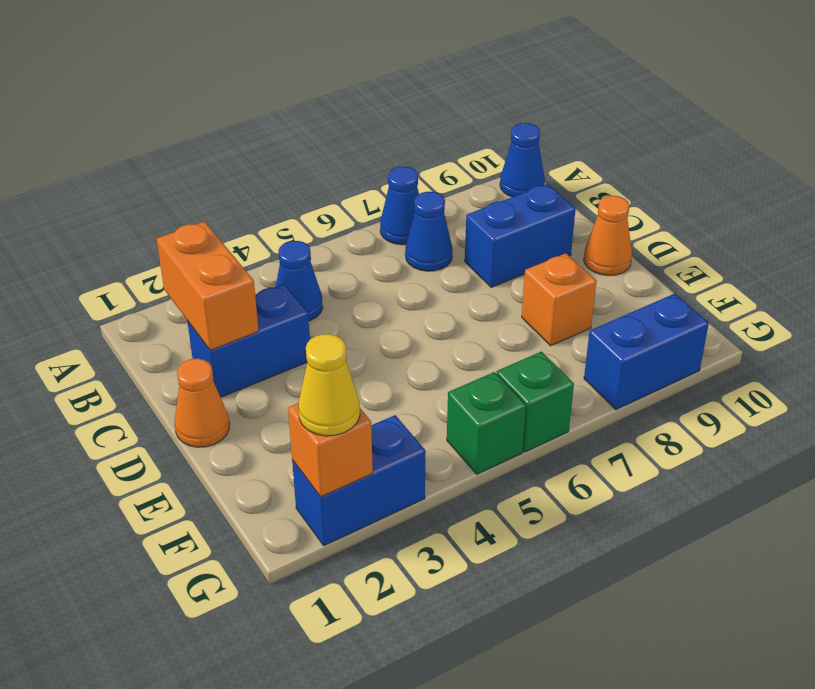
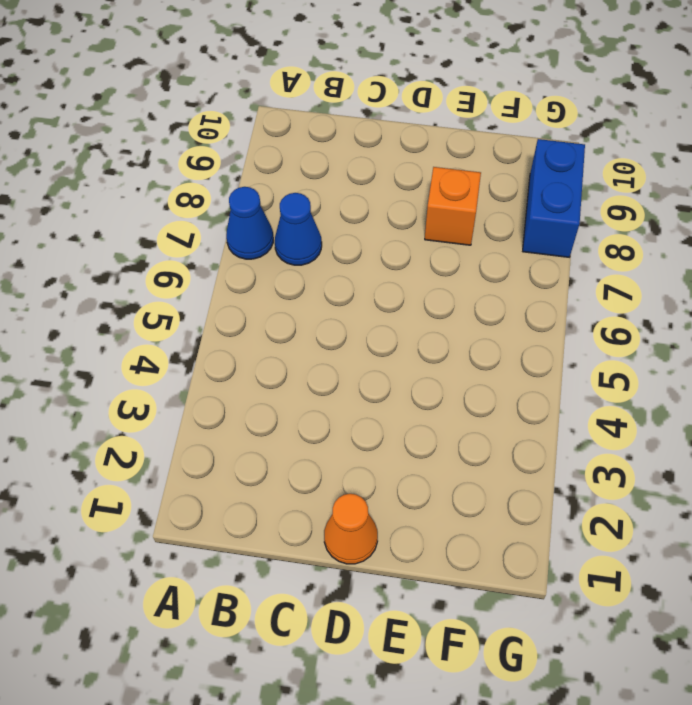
none -> blue cone A10 level 1
none -> blue cone B4 level 1
none -> blue brick C2:C3 level 1

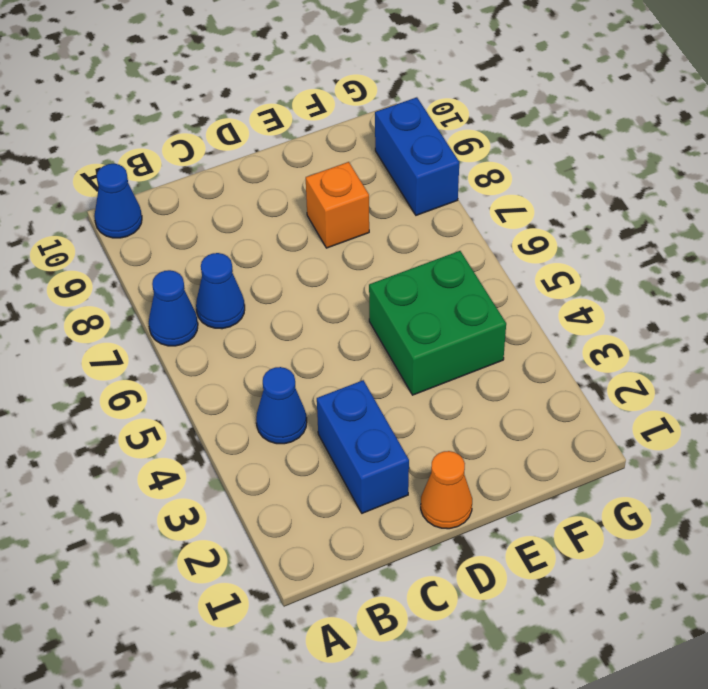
green brick E4:F5 level 1 -> none
none -> blue brick C8:C9 level 1
none -> orange cone D10 level 1
none -> blue brick G2:G3 level 1

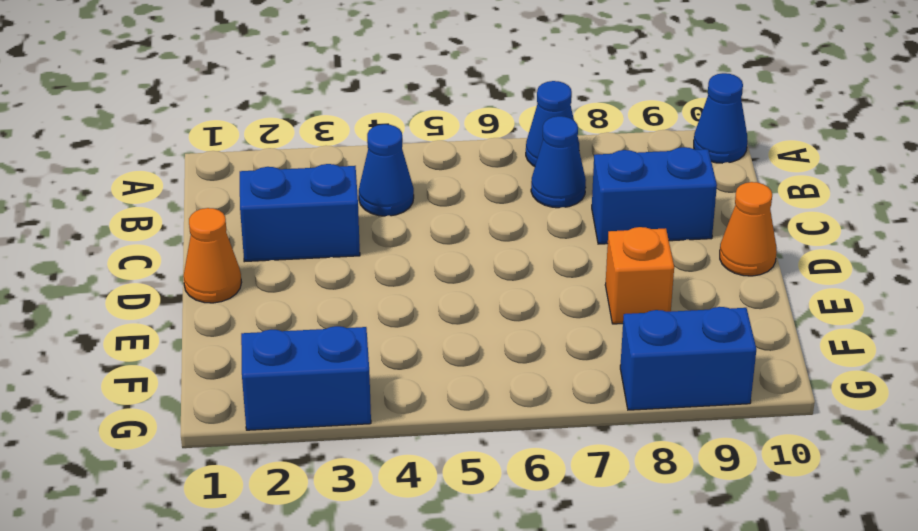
none -> green brick G5 level 1
none -> green brick G6 level 1
none -> orange brick B2:C2 level 2

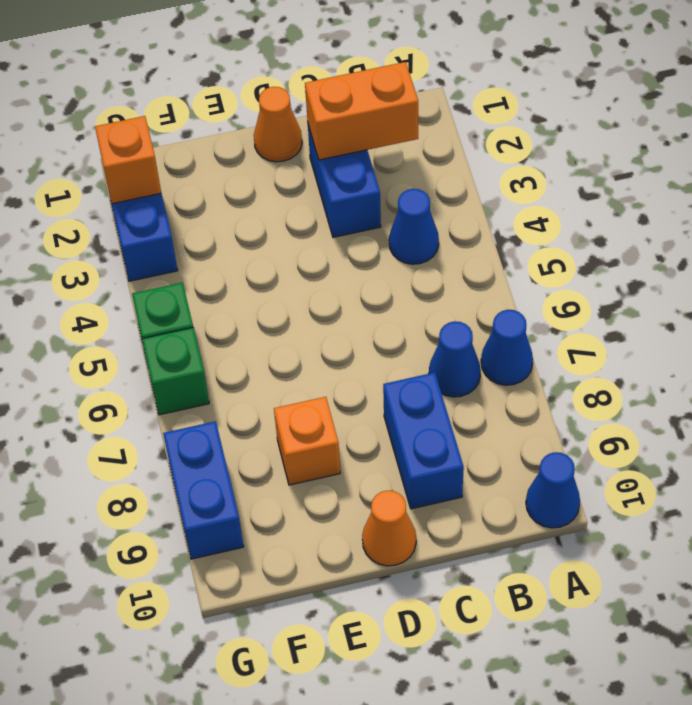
none -> yellow cone G2 level 3

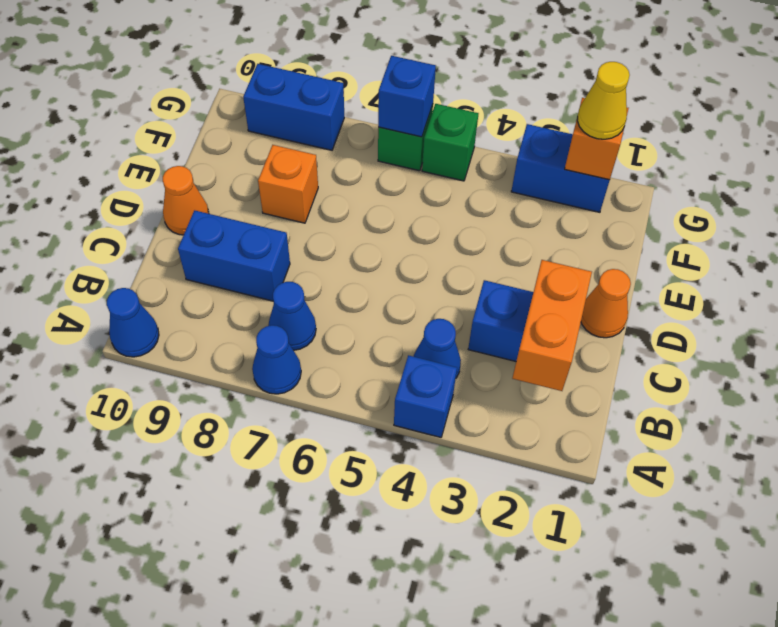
blue brick A4 level 1 -> none
blue brick G6 level 2 -> none

